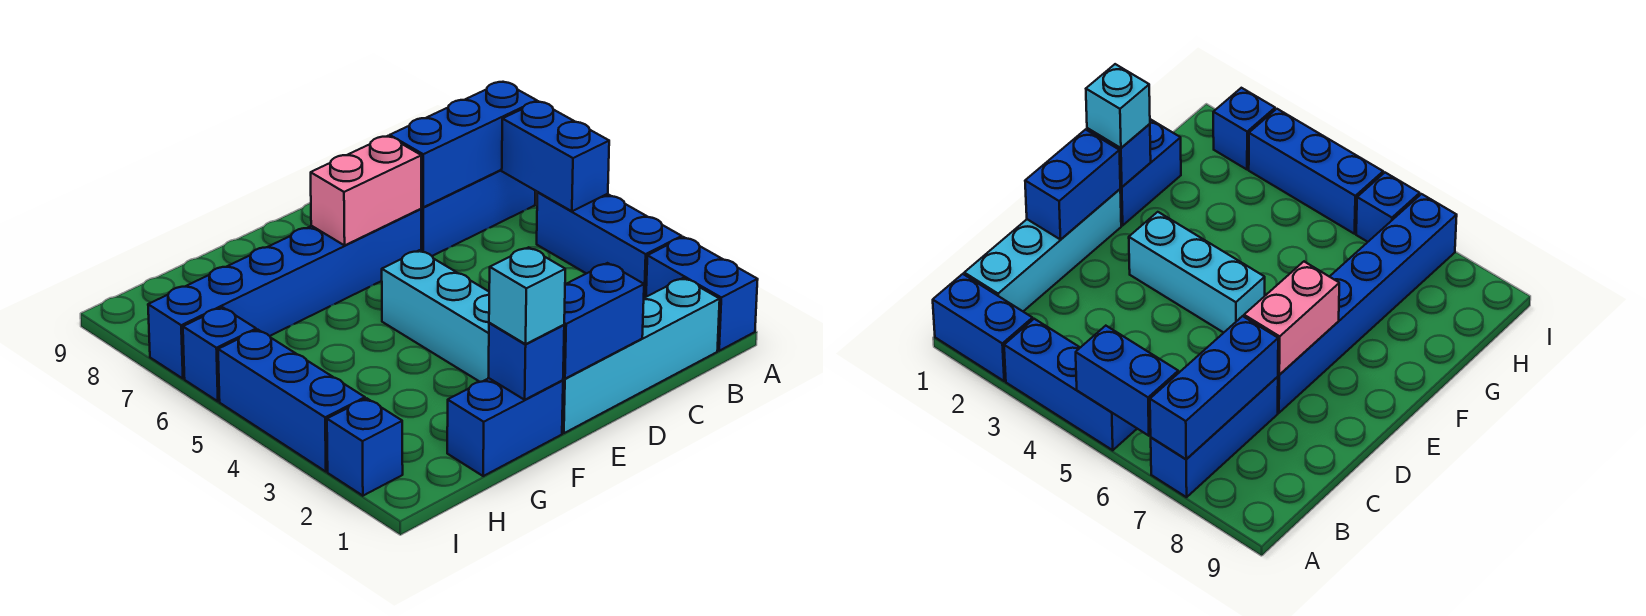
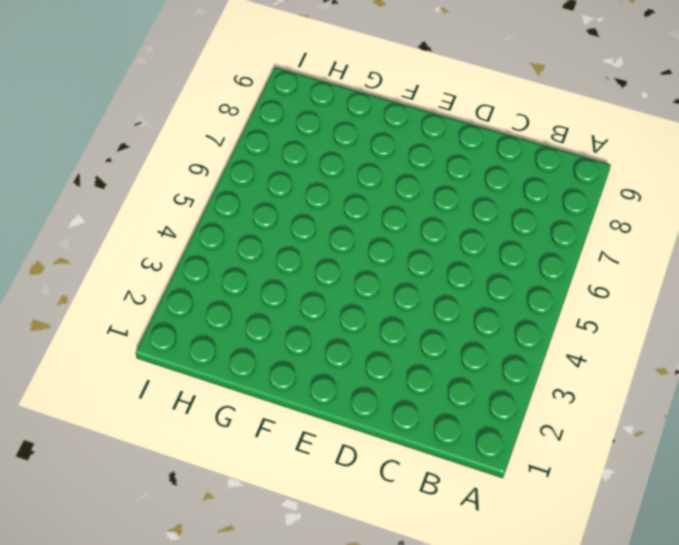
none -> blue brick A1:A2 level 1
none -> blue brick A3:A5 level 1
none -> blue brick A7:C7 level 1

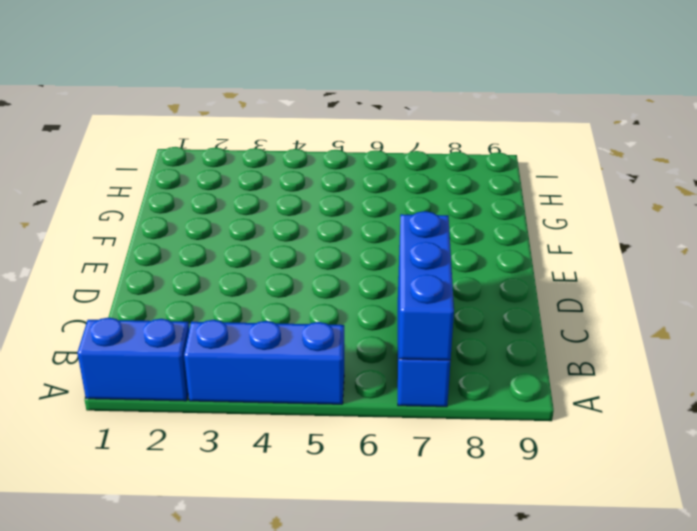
none -> cyan brick B1:E1 level 1
none -> blue brick D7:I7 level 1
none -> cyan brick E3:E5 level 1

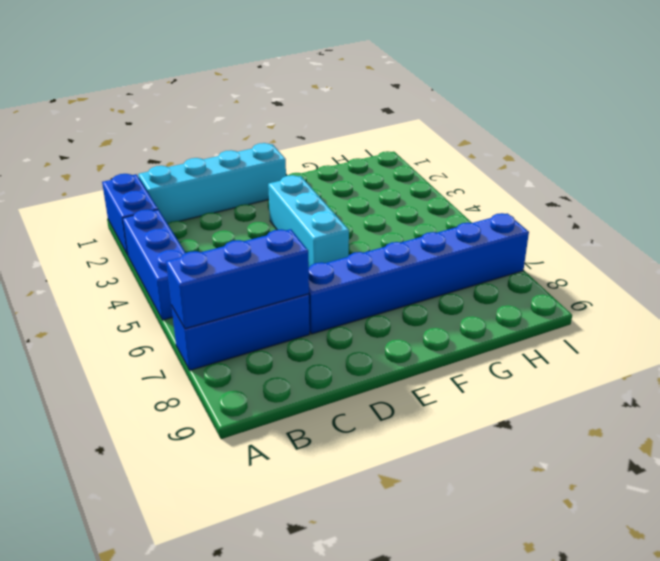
none -> blue brick F1:G1 level 1
none -> blue brick I2 level 1
none -> blue brick I3:I5 level 1

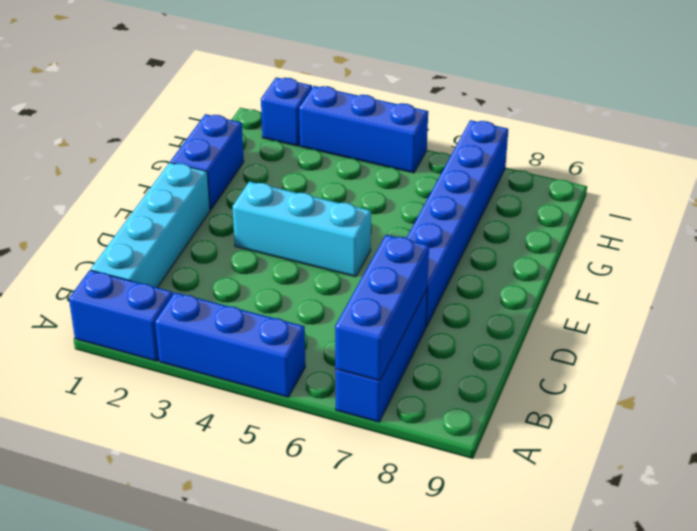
none -> blue brick I6 level 1
none -> blue brick A5:A6 level 2
none -> blue brick D1:E1 level 2

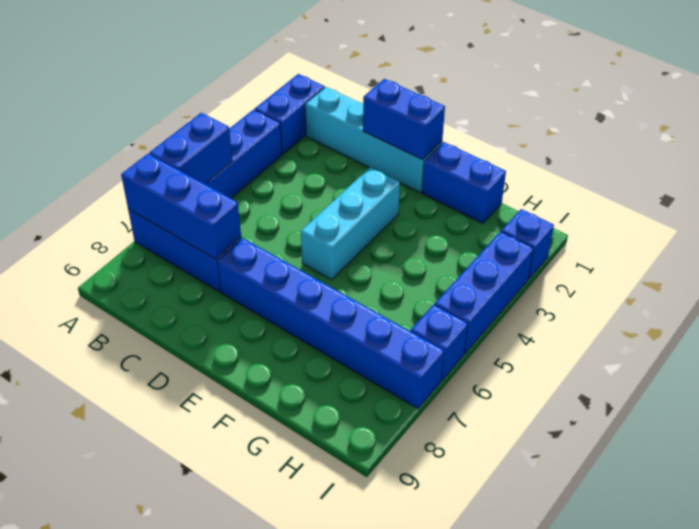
none -> pink brick D7:E7 level 2
none -> blue brick F1 level 2
none -> cyan brick F1 level 3

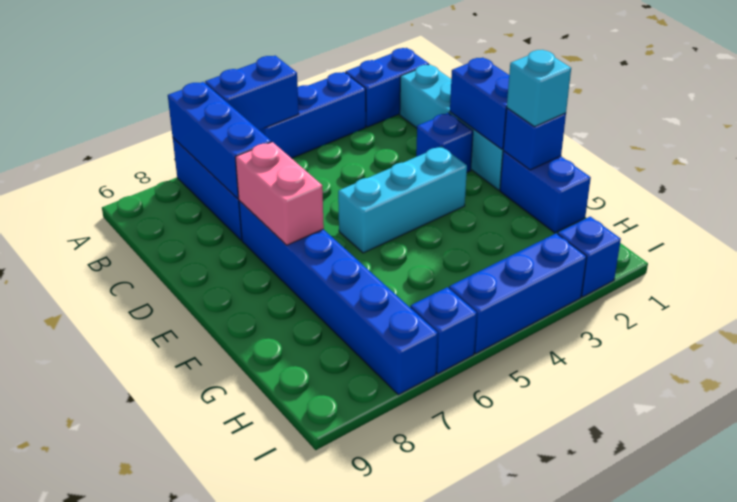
blue brick D2 level 1 -> none

